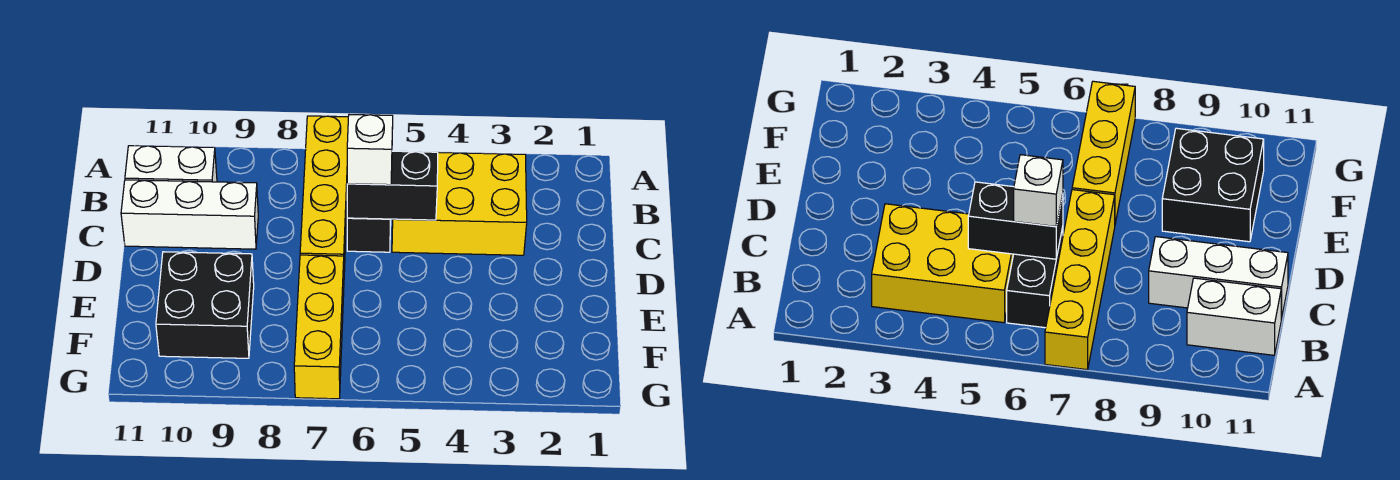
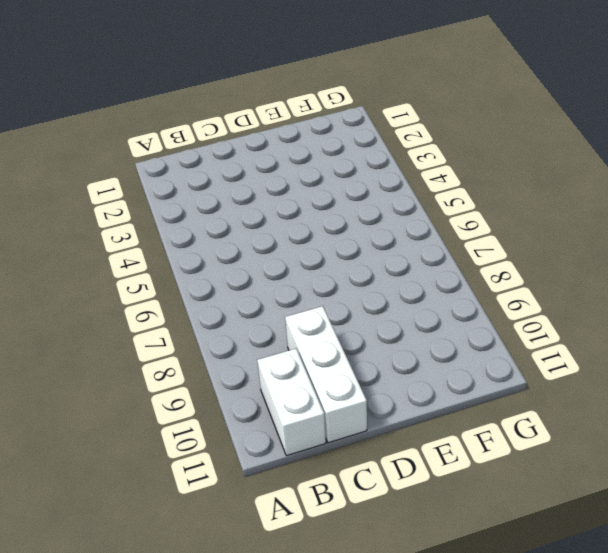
none -> yellow brick A7:D7 level 1
none -> yellow brick B3:C5 level 1

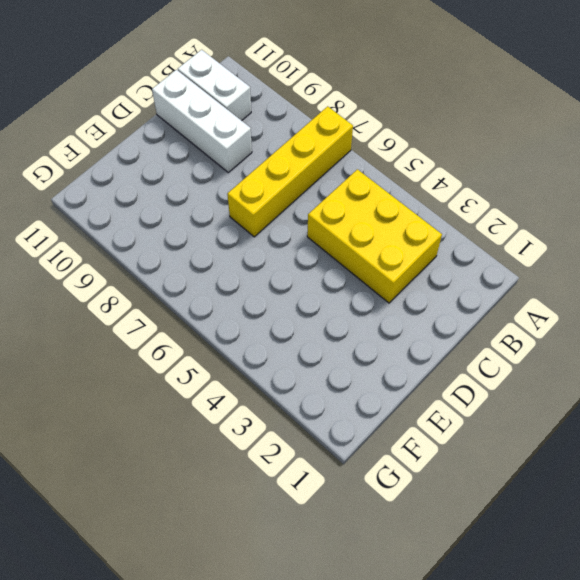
none -> black brick B6:C6 level 1
none -> yellow brick E7:G7 level 1

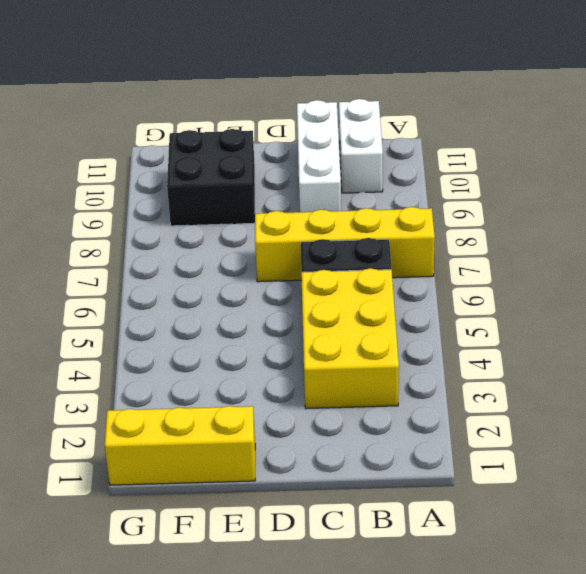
yellow brick E1:G1 level 1 -> yellow brick E7:G7 level 1
none -> black brick C5:C6 level 2
none -> white brick C6 level 3

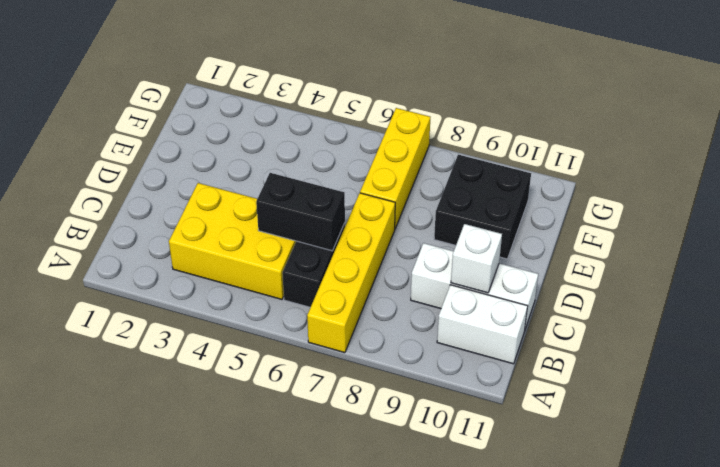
white brick C10 level 2 -> white brick C6 level 3

